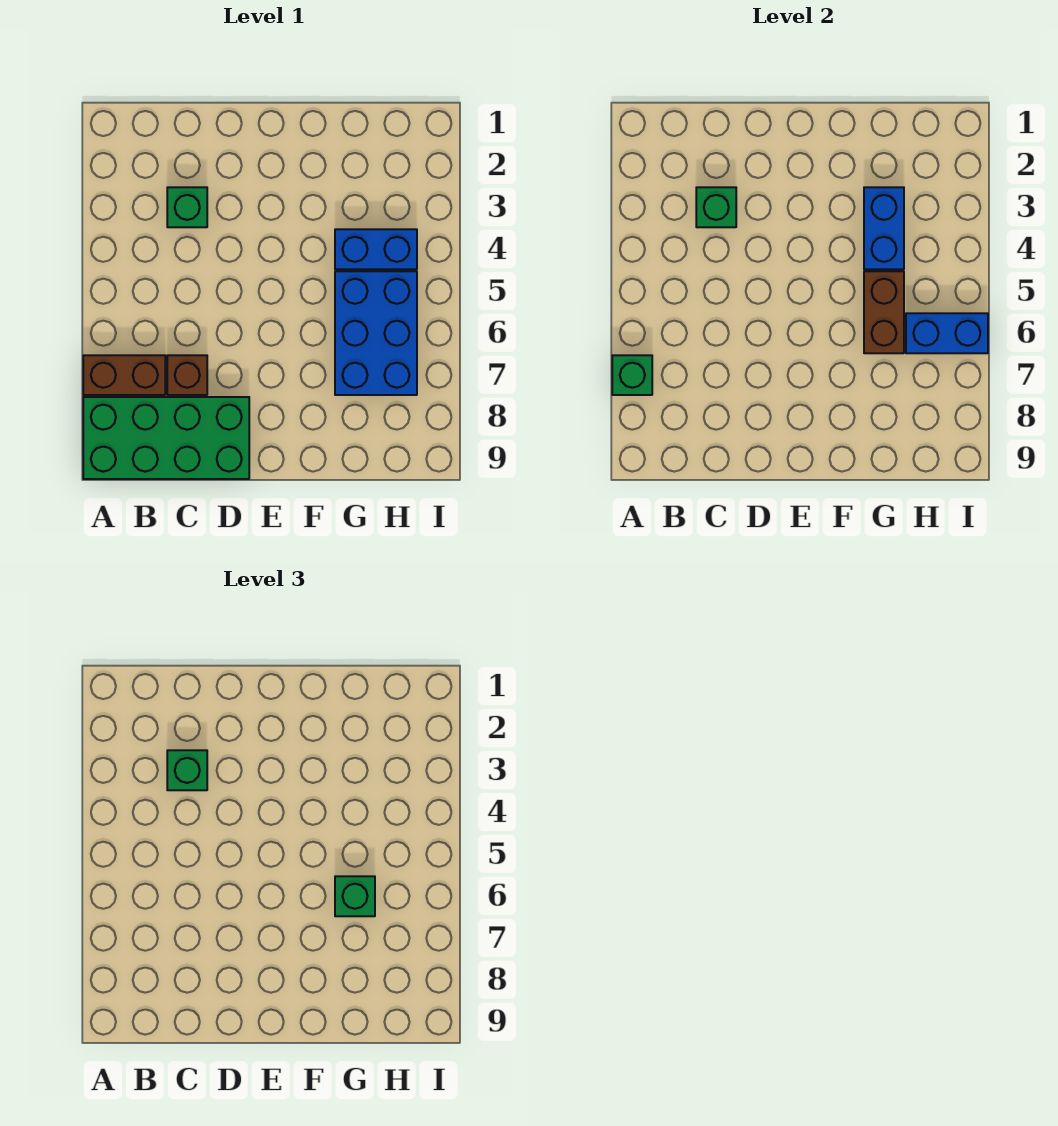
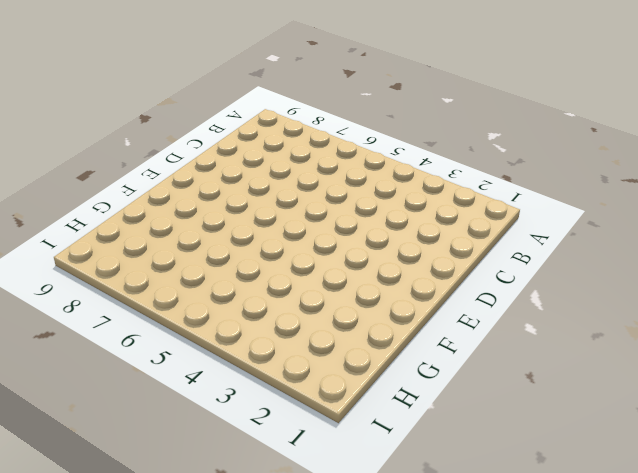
none -> brown brick A7:B7 level 1
none -> green brick A8:D9 level 1
none -> green brick C3 level 1

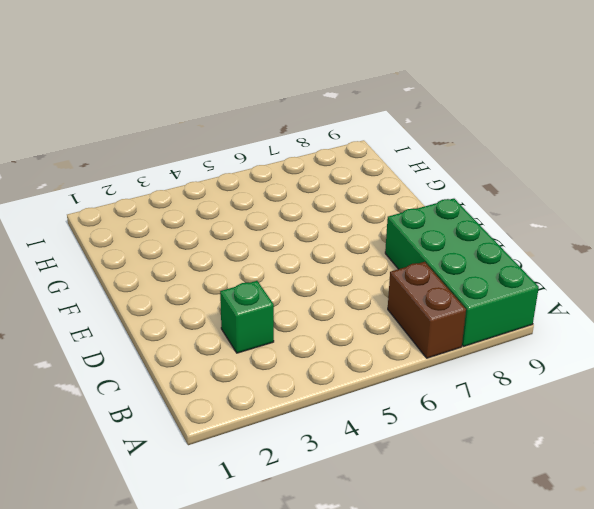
none -> brown brick C7 level 1
none -> blue brick G4:H4 level 1
none -> blue brick G5:H7 level 1

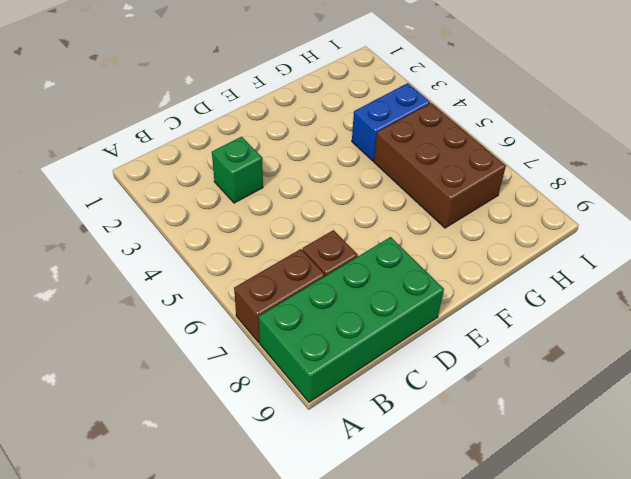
brown brick G5:H7 level 1 -> blue brick G5:H7 level 1
none -> green brick A7 level 2
none -> green brick C3 level 2
none -> blue brick G3:G4 level 2

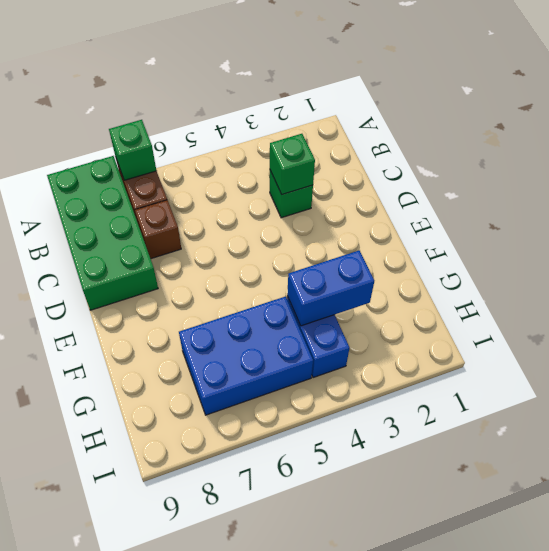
none -> brown brick G5:G6 level 2
none -> blue brick H6:I6 level 2
none -> green brick C3 level 3

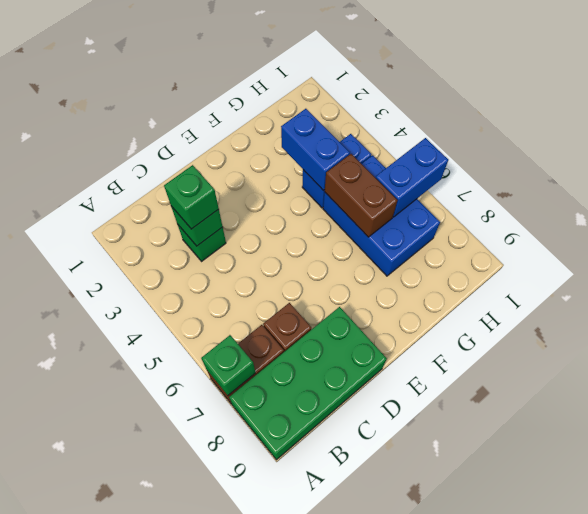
none -> green brick G6 level 3

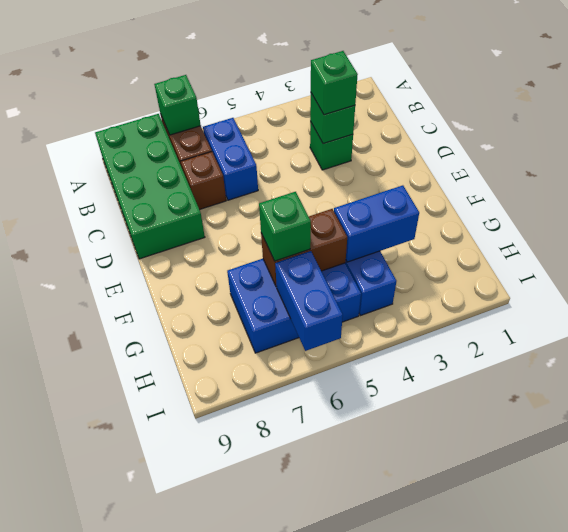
blue brick B6:C6 level 1 -> none

